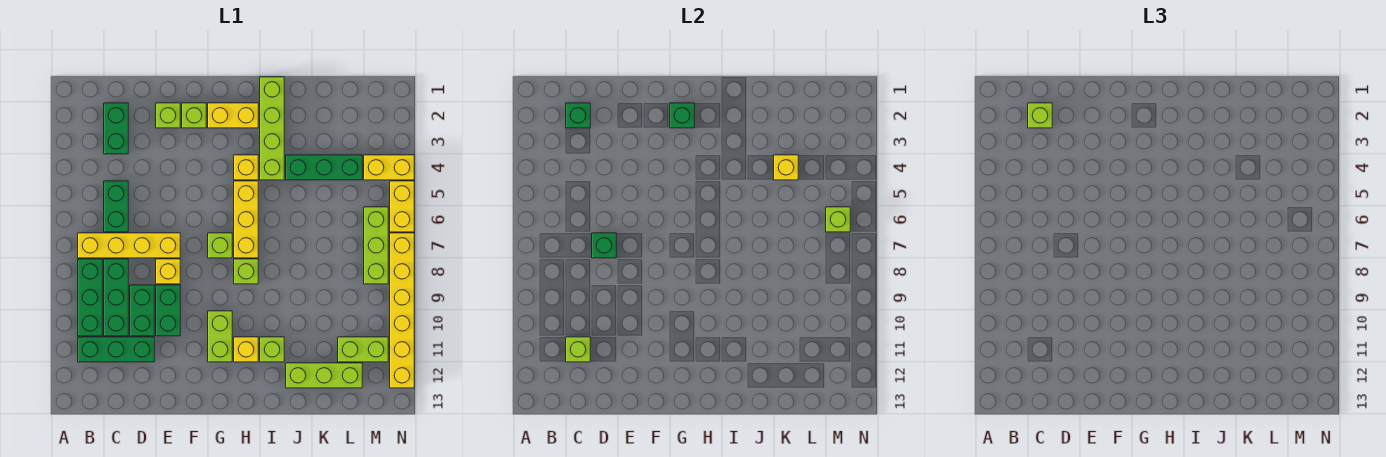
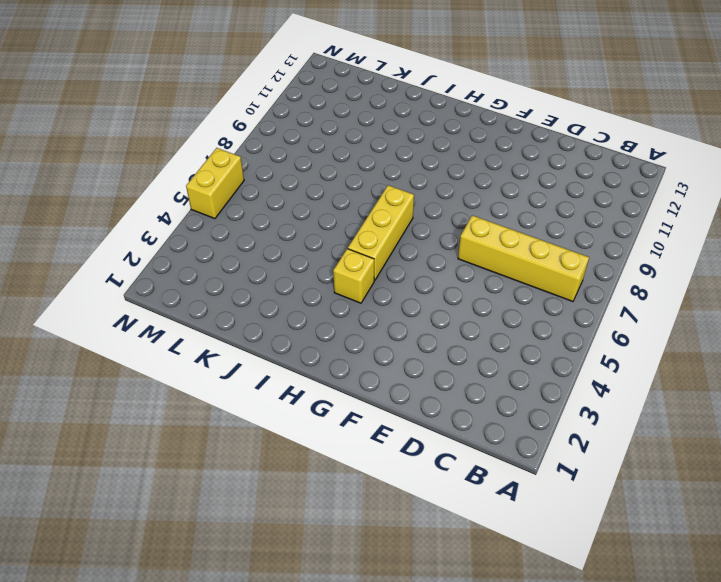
none -> green brick B8:B10 level 1
none -> green brick B11:D11 level 1
none -> green brick C2:C3 level 1
none -> green brick C5:C6 level 1

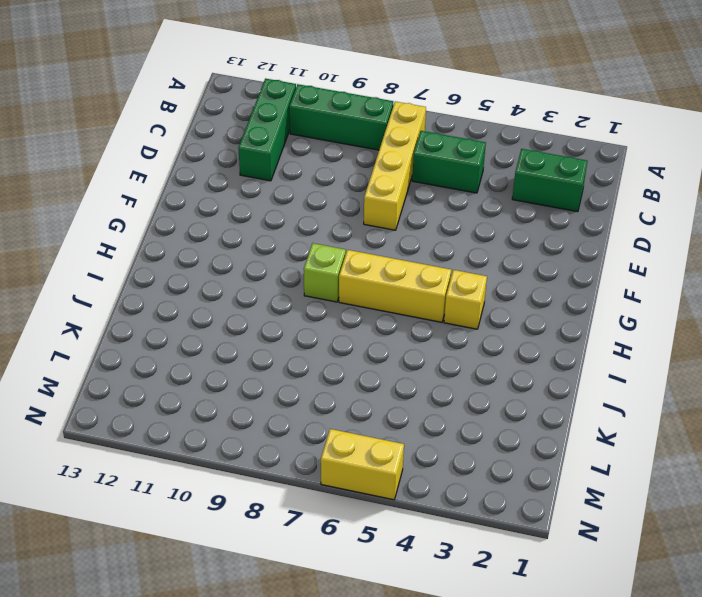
none -> green brick C8:C10 level 1
none -> green brick D9:D10 level 1
none -> lime brick E2 level 1
none -> yellow brick E8 level 1

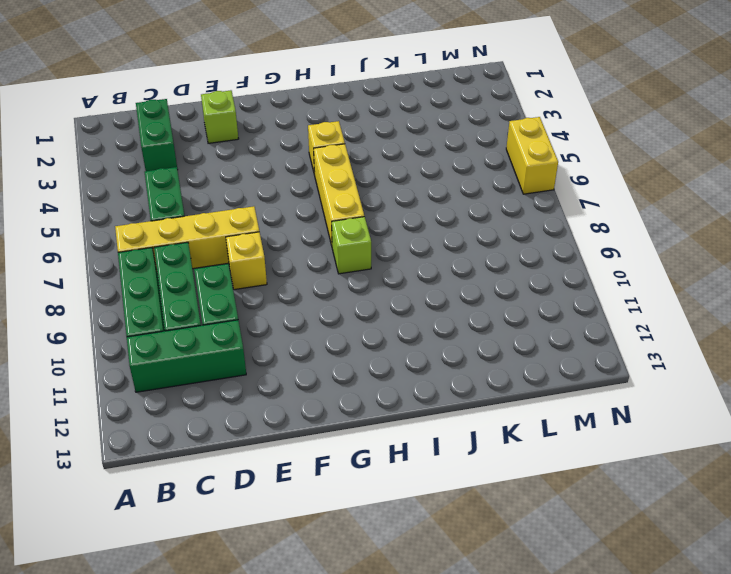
none -> green brick E9:E10 level 1
none -> lime brick F2 level 1
none -> yellow brick G2:H2 level 1
none -> lime brick G7 level 1

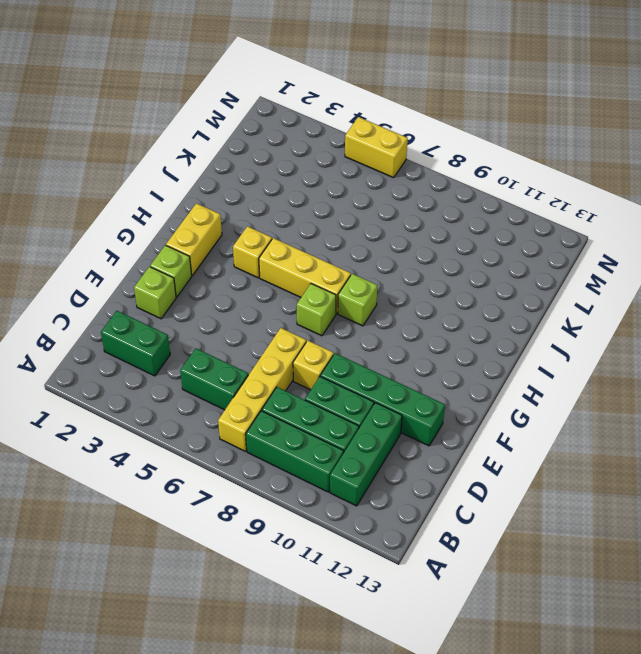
green brick E9:E12 level 1 -> green brick E9:E10 level 1
none -> lime brick G10:G11 level 1
none -> yellow brick H11 level 1
none -> lime brick I1:I4 level 1
none -> lime brick I11 level 1

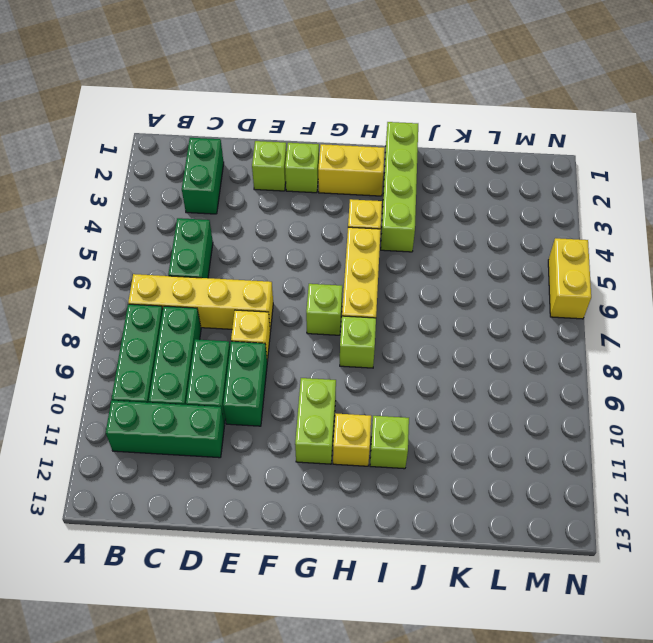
none -> green brick J4:L4 level 1
none -> lime brick J12:L12 level 1
none -> lime brick L11:M11 level 1
none -> yellow brick M4:N4 level 1

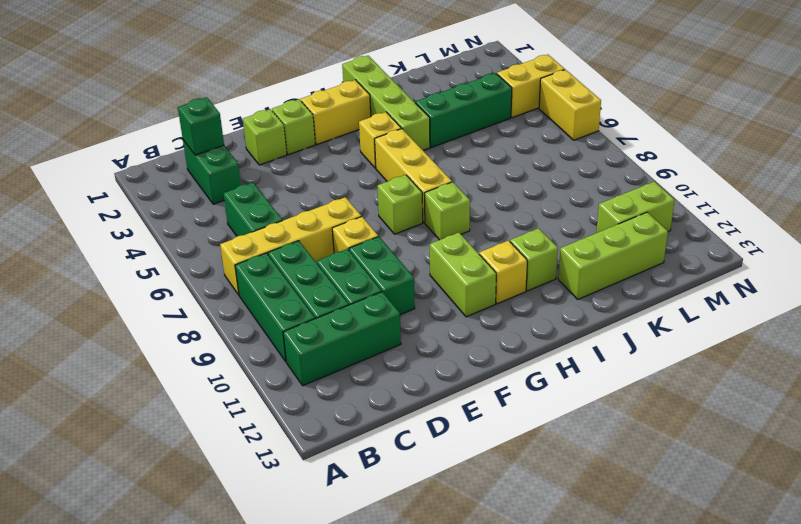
none -> lime brick M6:M8 level 1
none -> yellow brick N7:N12 level 1
none -> lime brick C11 level 2
none -> green brick D7 level 2

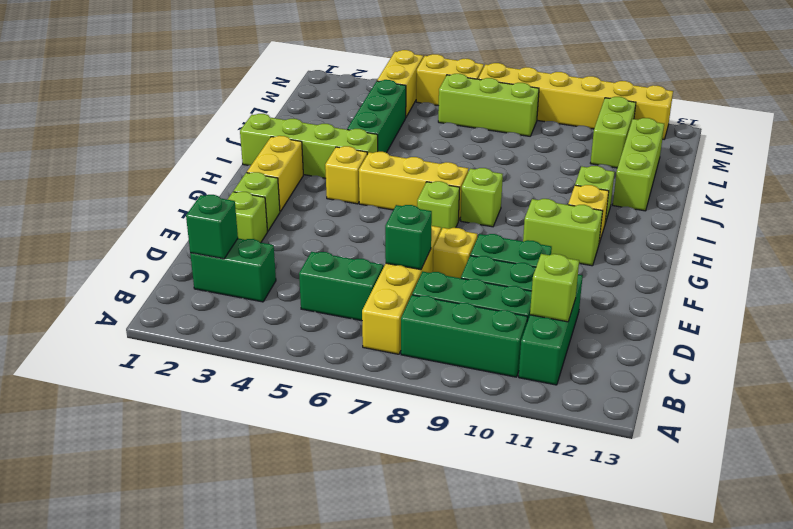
none -> green brick G2 level 2
none -> yellow brick K4 level 2
none -> lime brick M6 level 2
none -> lime brick C2 level 3

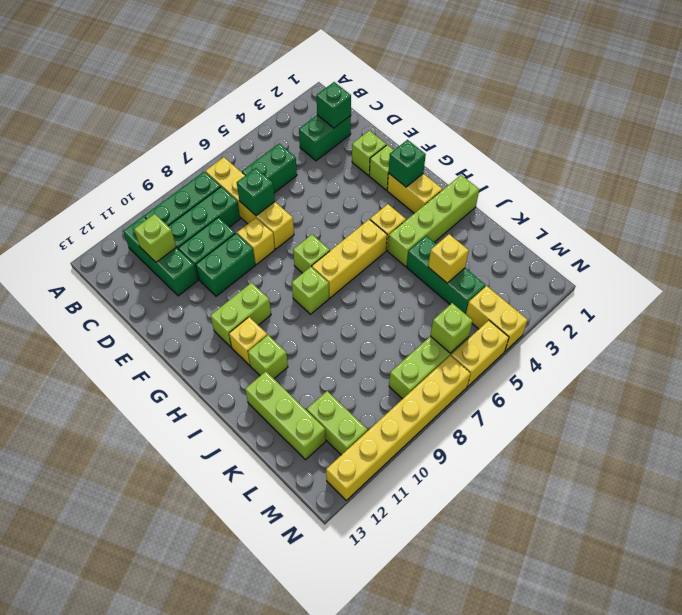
none -> lime brick C2 level 3

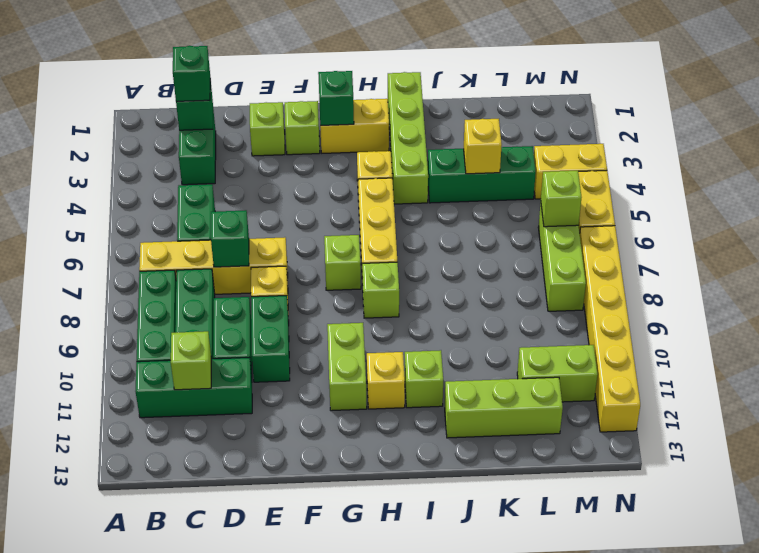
green brick C2 level 3 -> lime brick C2 level 3

